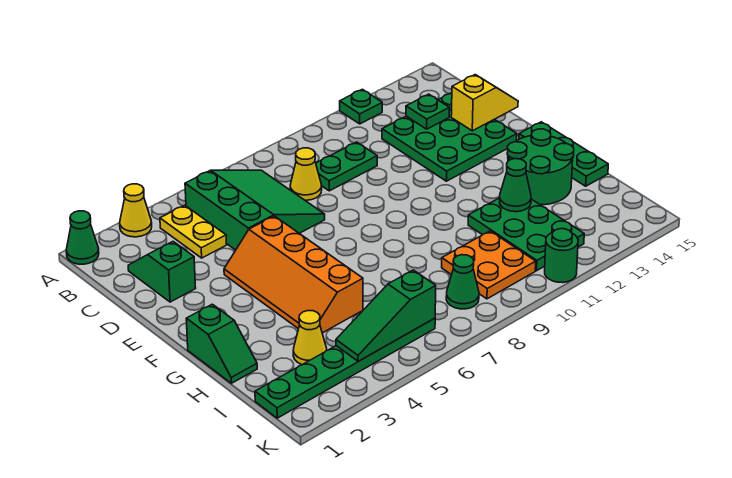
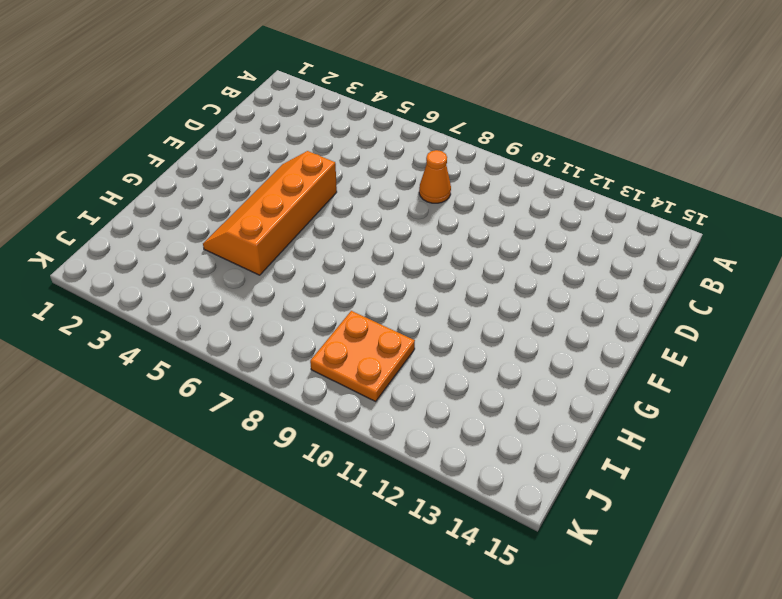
orange cone C8 level 1 -> yellow cone C8 level 1
none -> green cone A1 level 1
none -> yellow cone A3 level 1
none -> green plate A12 level 1

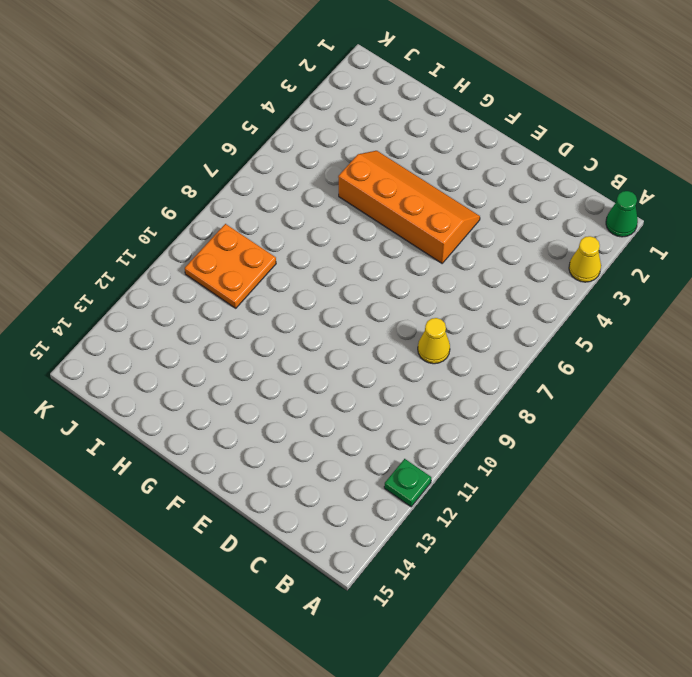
none -> yellow plate B4:C4 level 1
none -> green slope B5:D7 level 1 top 5
none -> green slope C2:D2 level 1 top D

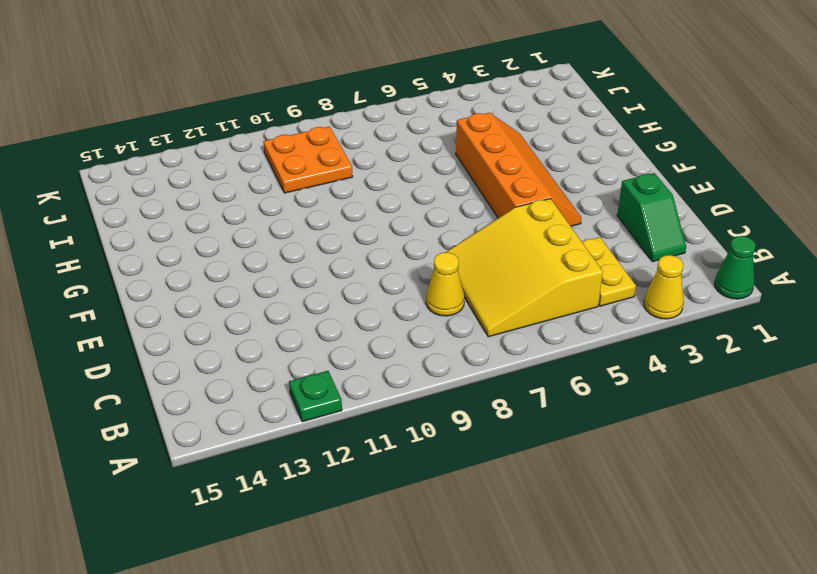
yellow slope B5:D7 level 1 top 5 -> green slope B5:D7 level 1 top 5
none -> green plate C9:C10 level 1
none -> green plate C12:E14 level 1
none -> green plate F15:H15 level 1

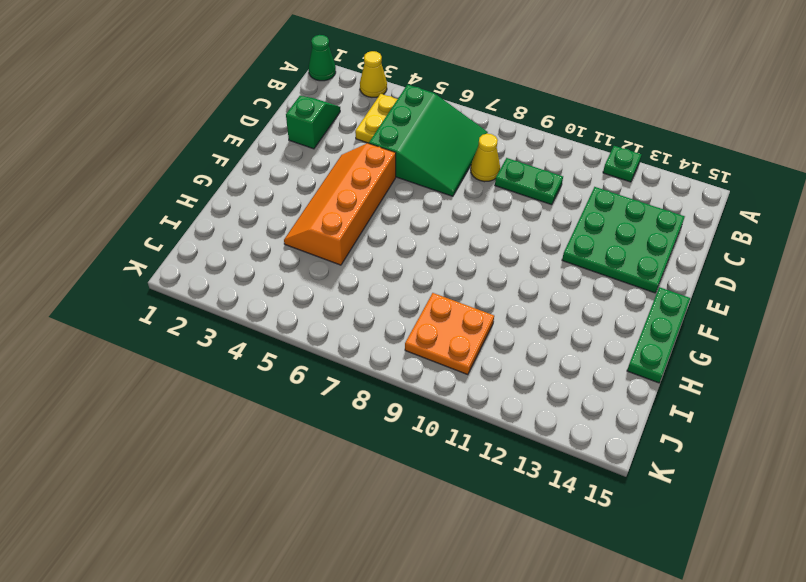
none -> green slope G1:H1 level 1 top G
none -> green round brick G13:H14 level 1
none -> green plate H11:J12 level 1

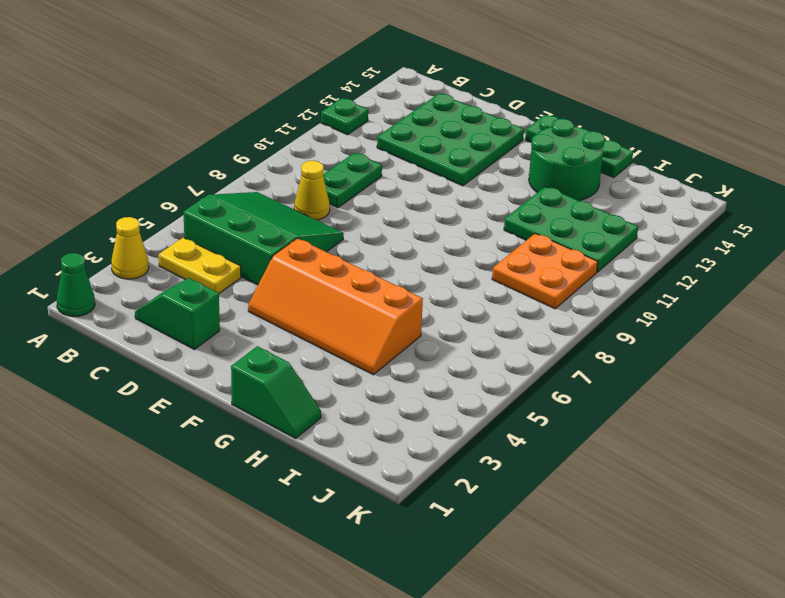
none -> yellow cone I3 level 1
none -> green plate J1:J6 level 1
none -> green cone J8 level 1

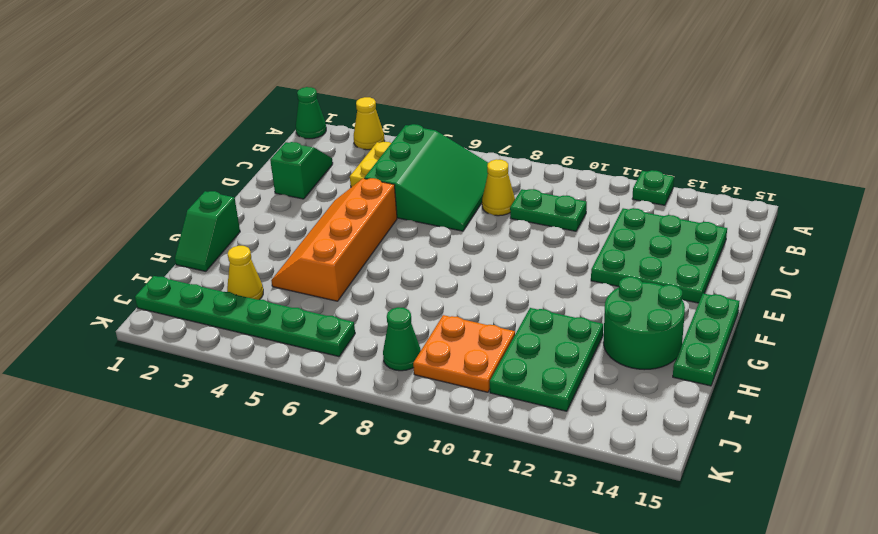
none -> green round brick K11 level 1
none -> green plate C13 level 2
none -> yellow slope D14:D15 level 2 top 14

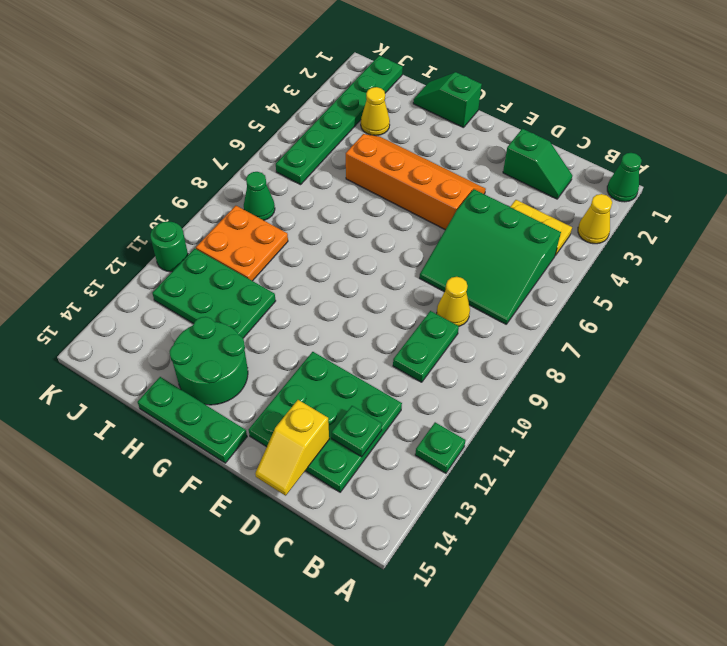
none -> green cone H12 level 2
none -> green slope J4:J6 level 2 top 6

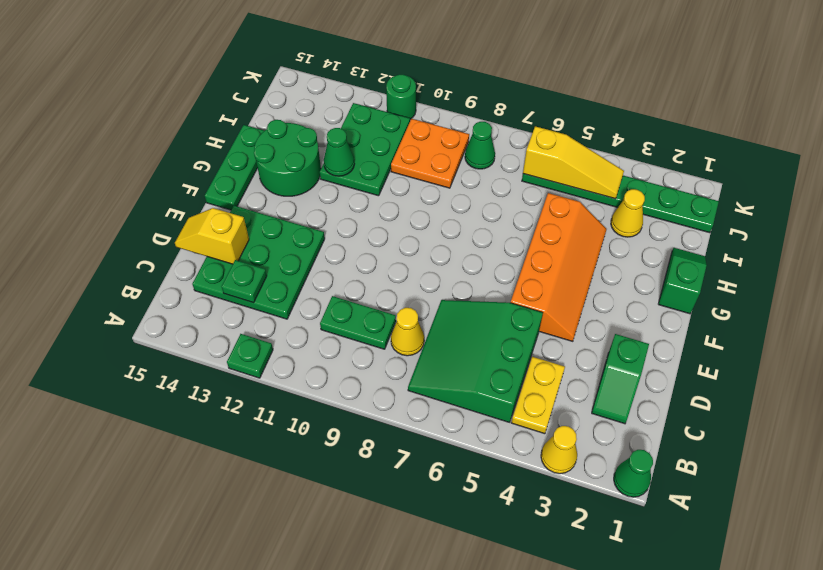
yellow slope J4:J6 level 2 top 6 -> green slope J4:J6 level 2 top 6

